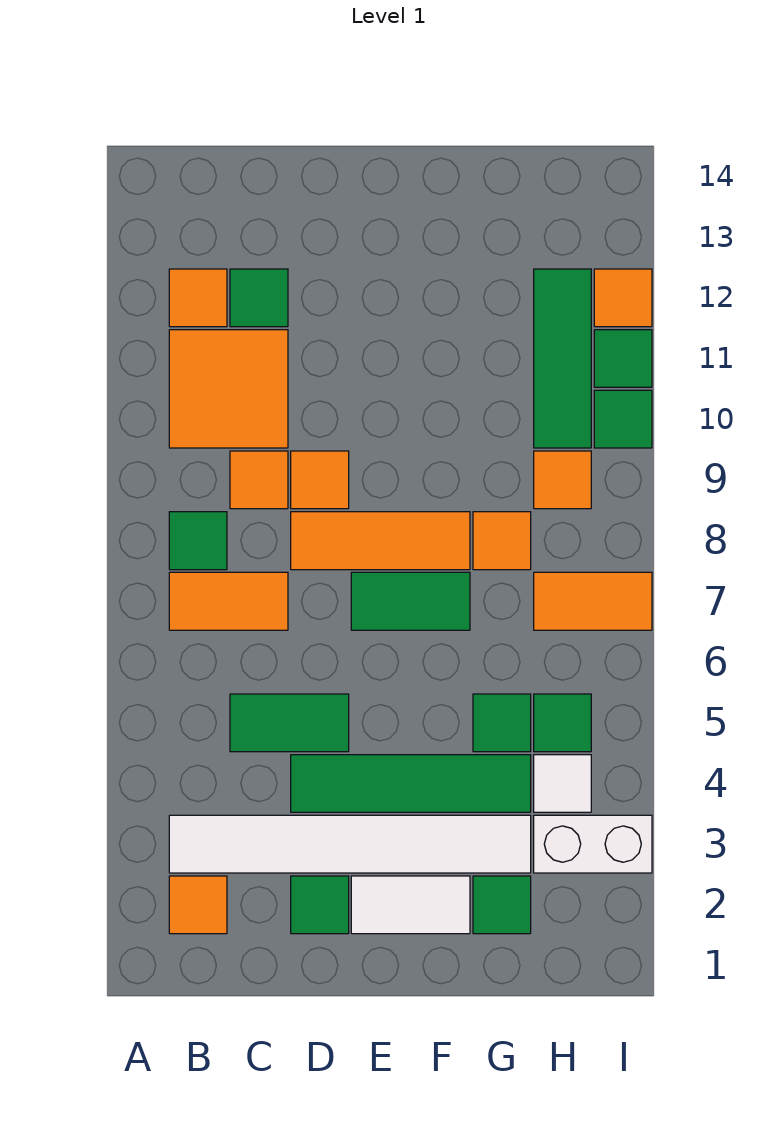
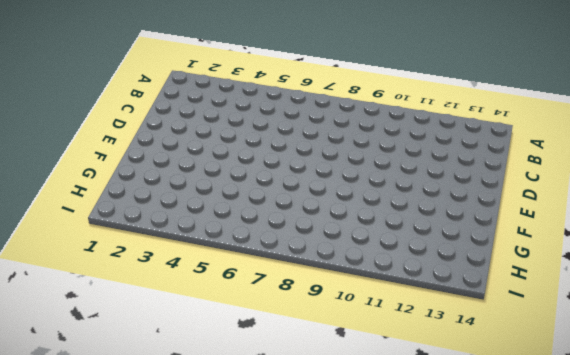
none -> orange tile B2 level 1
none -> white tile B3:G3 level 1
none -> orange tile B7:C7 level 1

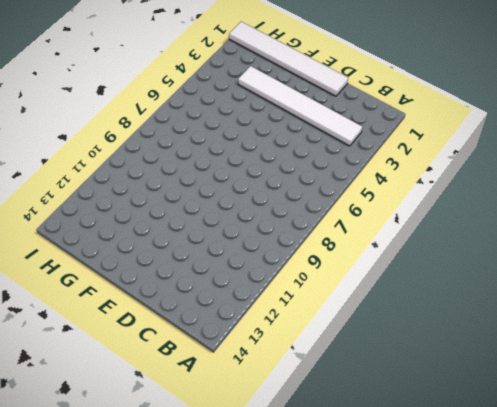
white tile D1:I1 level 1 -> none
none -> orange tile B2 level 1
none -> orange tile B7:C7 level 1
none -> green tile B8 level 1

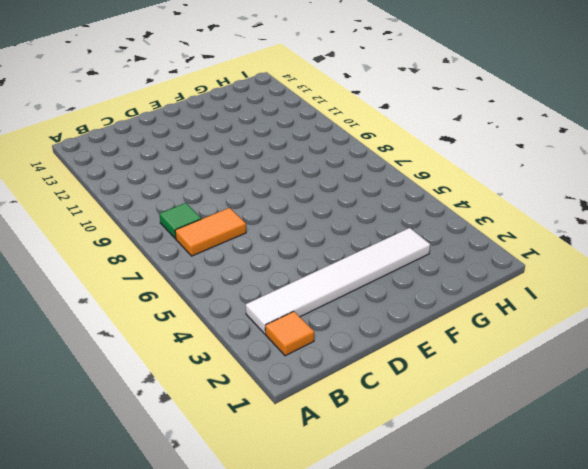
none -> orange tile B10:C11 level 1
none -> orange tile B12 level 1
none -> green tile C5:D5 level 1

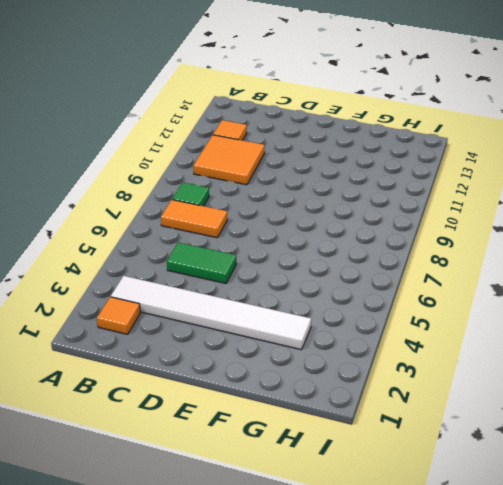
none -> orange tile C9 level 1
none -> green tile C12 level 1
none -> green tile D2 level 1

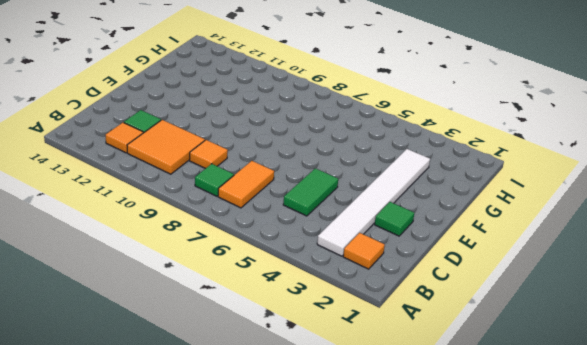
none -> green tile D4:G4 level 1
none -> orange tile D8:F8 level 1
none -> orange tile D9 level 1

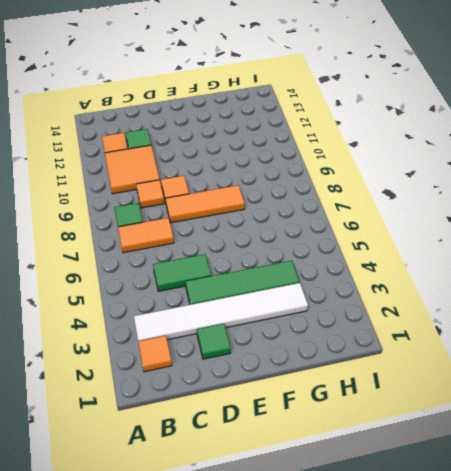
none -> white tile E2:F2 level 1
none -> green tile E7:F7 level 1
none -> green tile G2 level 1

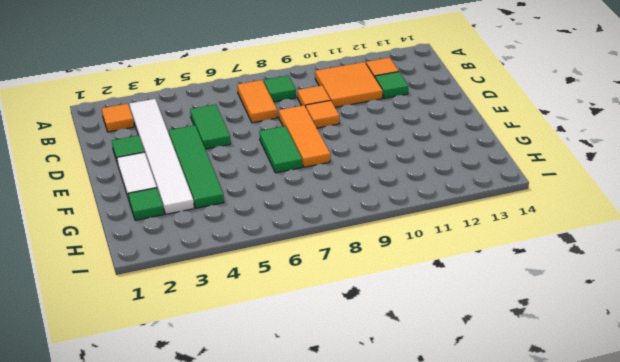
none -> green tile G5 level 1
none -> orange tile G8 level 1
none -> white brick H3:I3 level 1

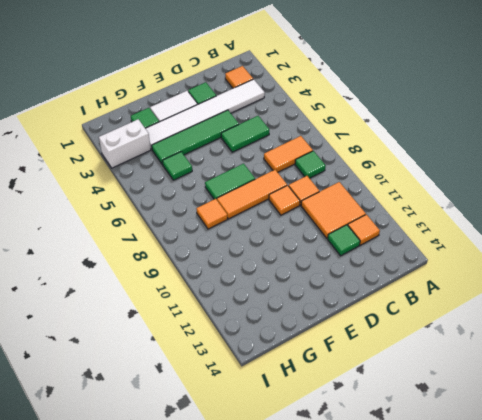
none -> white tile H4 level 1
none -> green tile H5 level 1
none -> orange tile H7:I7 level 1

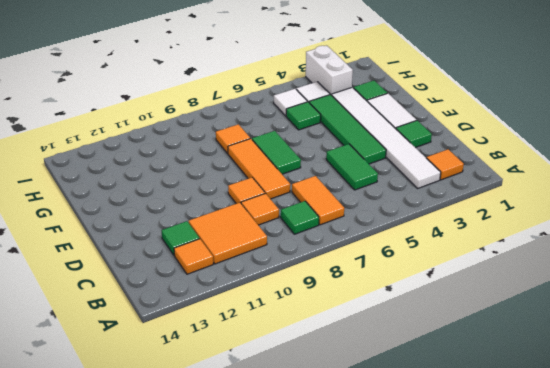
white tile H5 level 1 -> green tile H5 level 1
none -> orange tile H7:I7 level 1
none -> orange tile H9 level 1
none -> green tile H10:H12 level 1

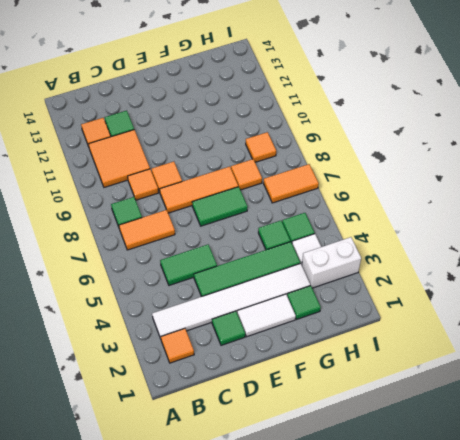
none -> green tile H10:H12 level 1
none -> green tile I10 level 1
none -> green tile I11 level 1

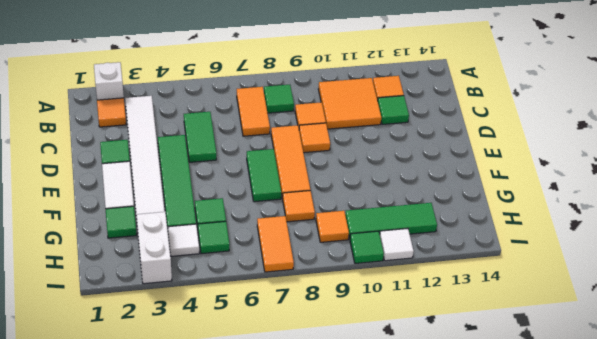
white brick A2 level 1 -> none
white tile I11 level 1 -> green tile I11 level 1
none -> orange tile I12 level 1

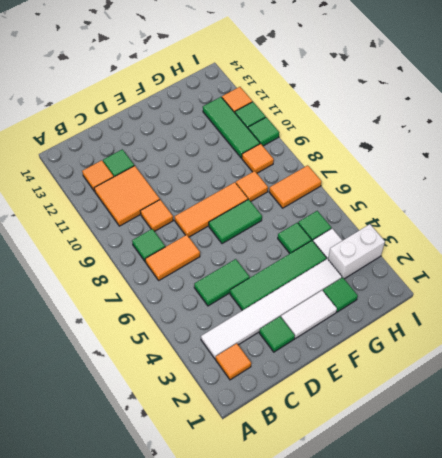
none -> orange tile D9 level 1

